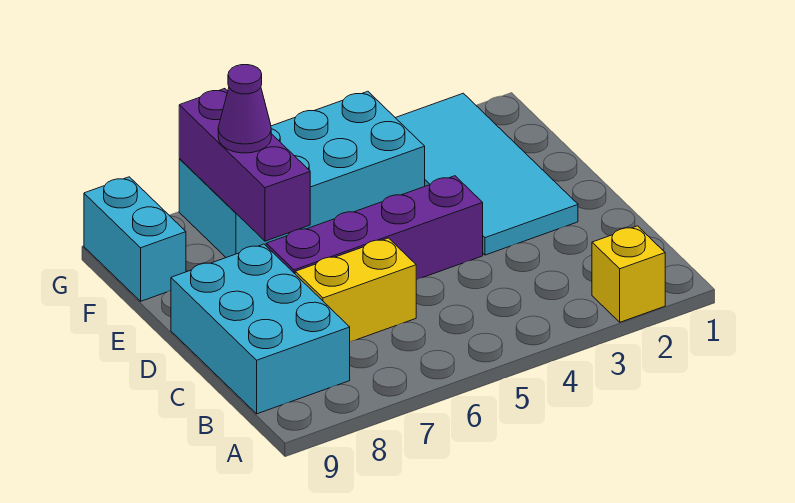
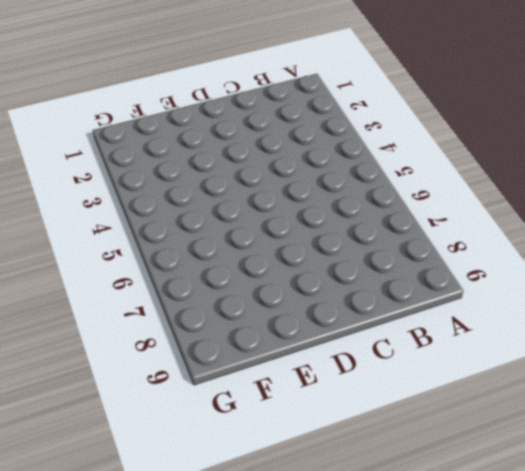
none -> yellow brick A2 level 1
none -> cyan brick B8:D9 level 1

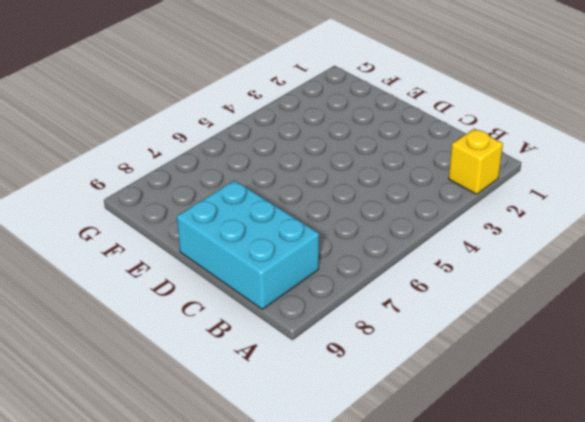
none -> yellow brick C6:C7 level 1
none -> cyan tile D2:G3 level 1

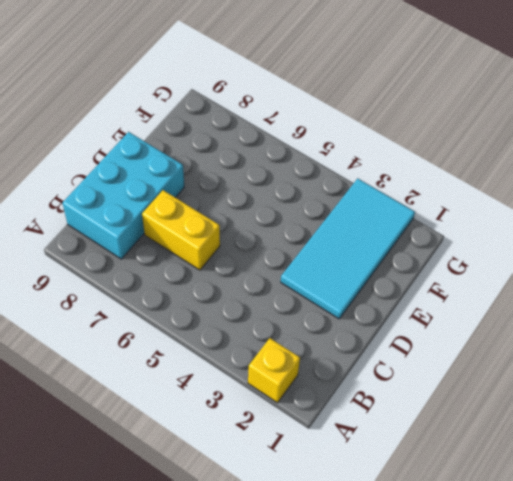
none -> purple brick D4:D7 level 1
none -> cyan brick F4:G7 level 1

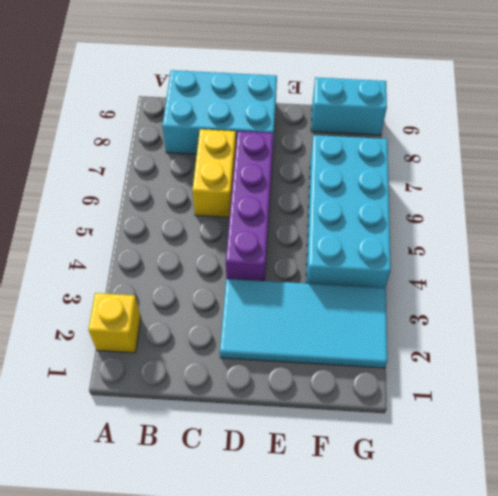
none -> purple brick E7:G7 level 2
none -> purple cone F7 level 3

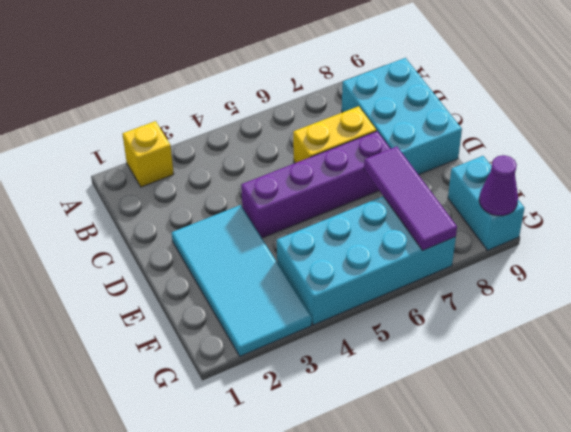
purple tile E7:G7 level 2 -> purple brick E7:G7 level 2
purple cone G9 level 2 -> purple cone F7 level 3

